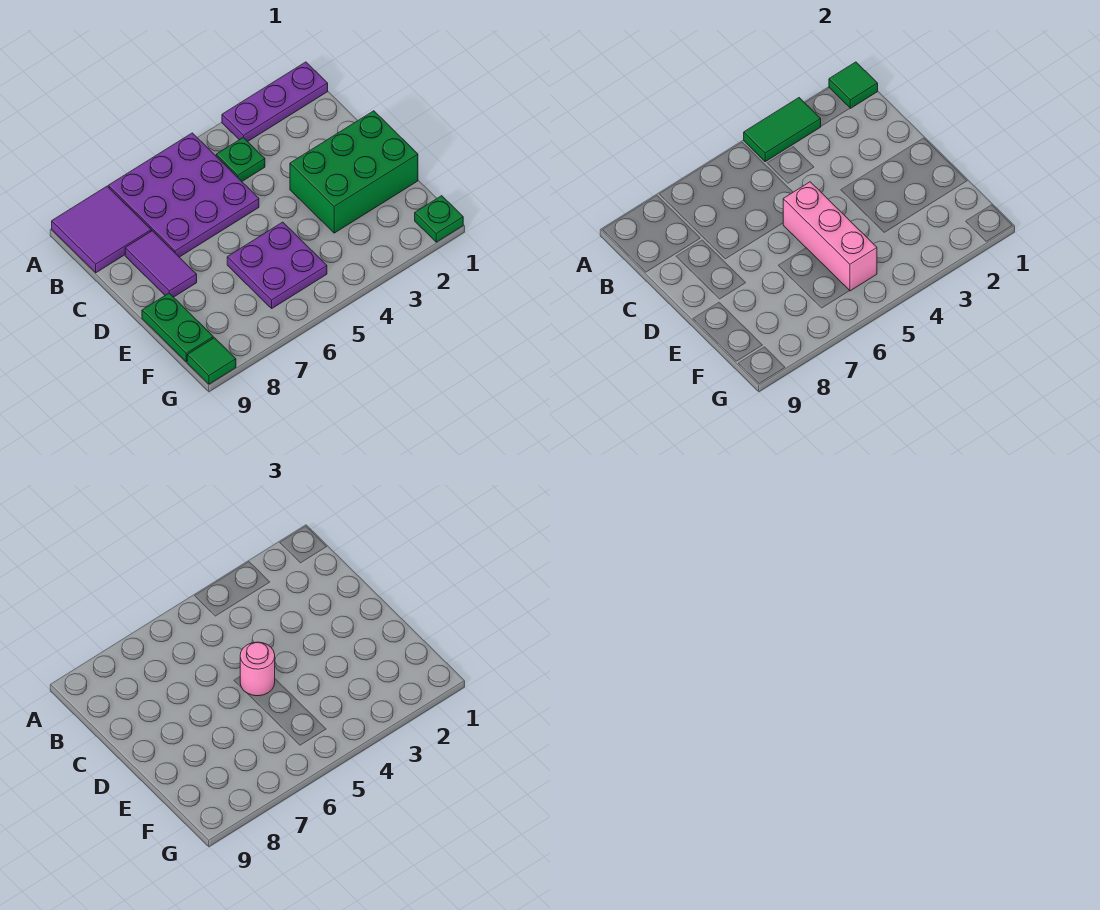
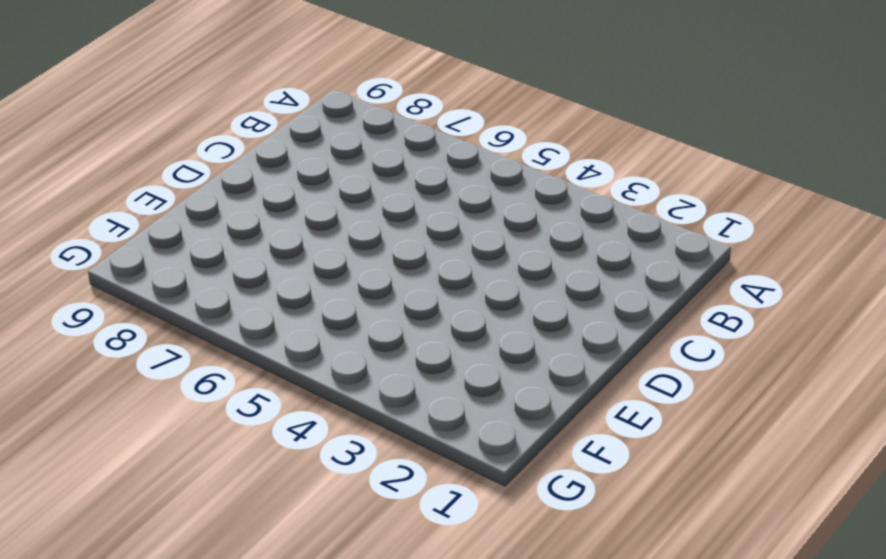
none -> purple plate A1:A3 level 1
none -> purple plate A5:C7 level 1
none -> purple tile A8:B9 level 1

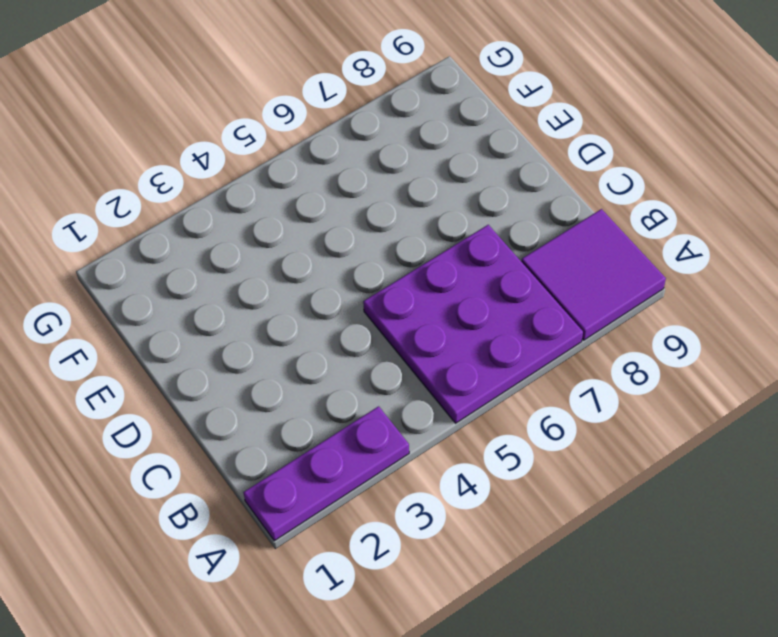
none -> green plate B4 level 1
none -> purple tile C8:D8 level 1
none -> green brick D1:E3 level 1

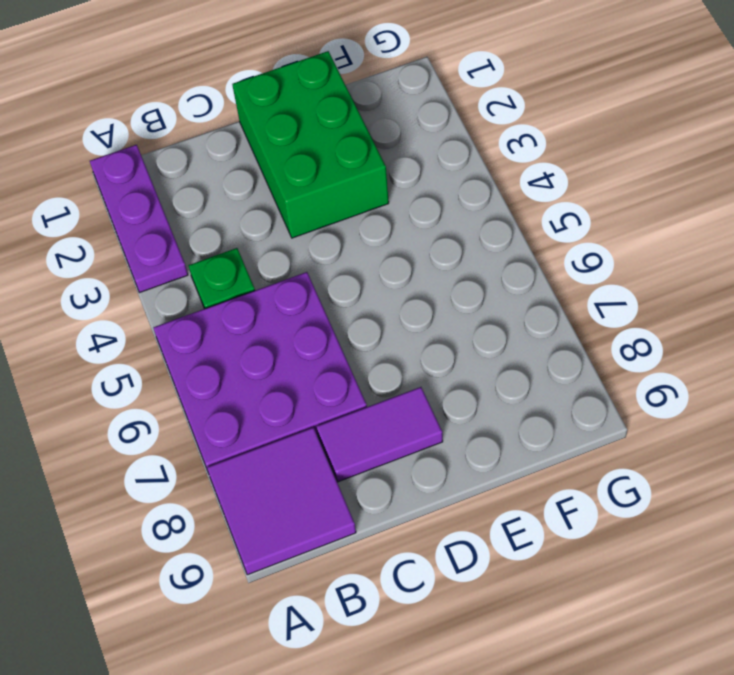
none -> purple plate E5:F6 level 1
none -> green plate E9:F9 level 1
none -> green plate G1 level 1

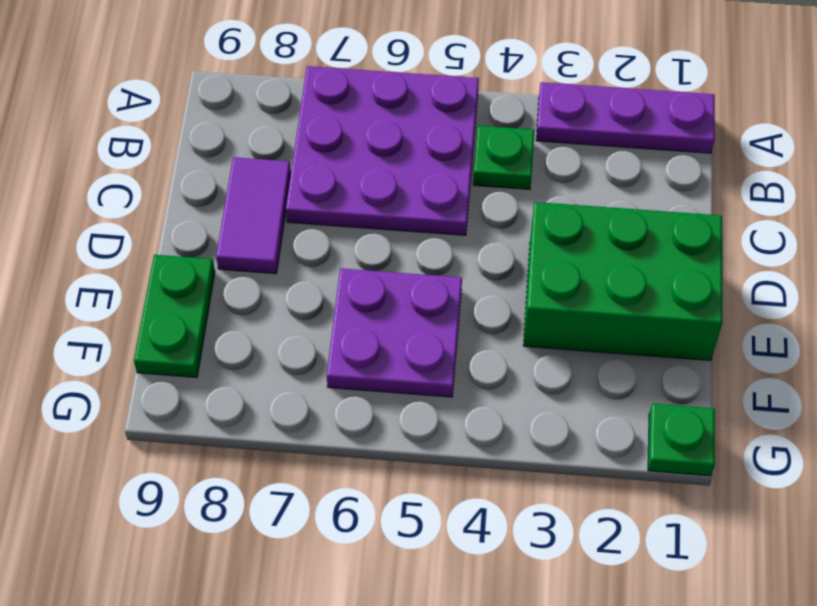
none -> purple tile A8:B9 level 1
none -> green tile G9 level 1
none -> green tile A1 level 2

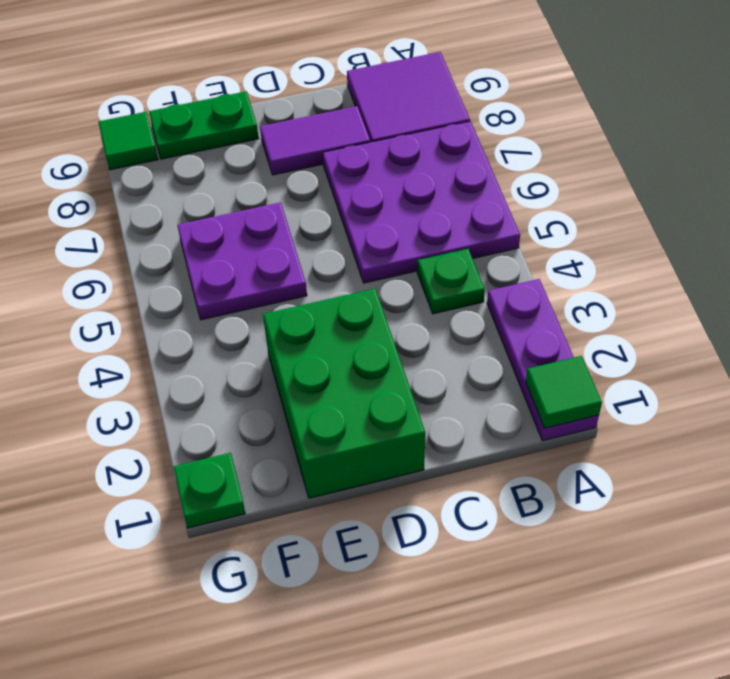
none -> green tile A3:A4 level 2
none -> pink brick D5:F5 level 2
none -> pink round brick D5 level 3

